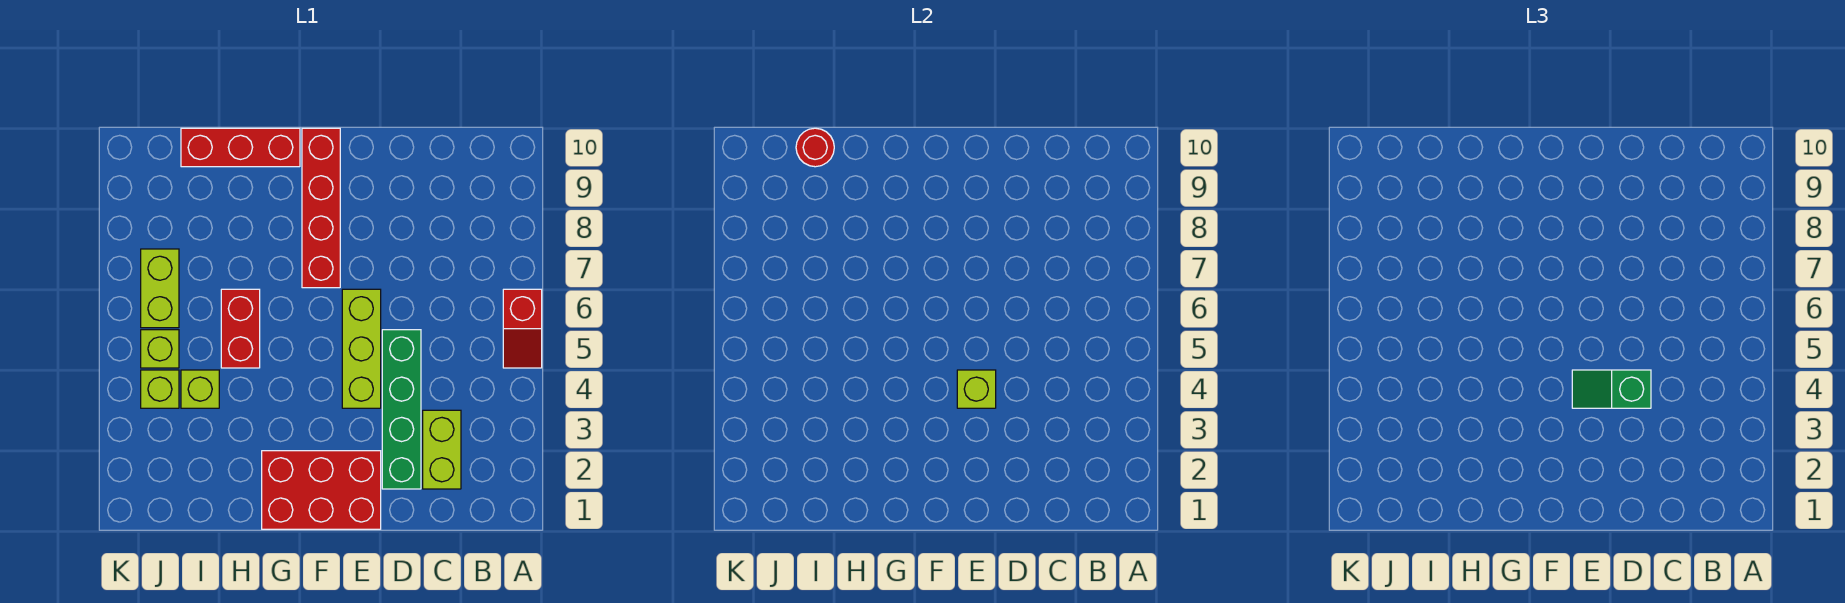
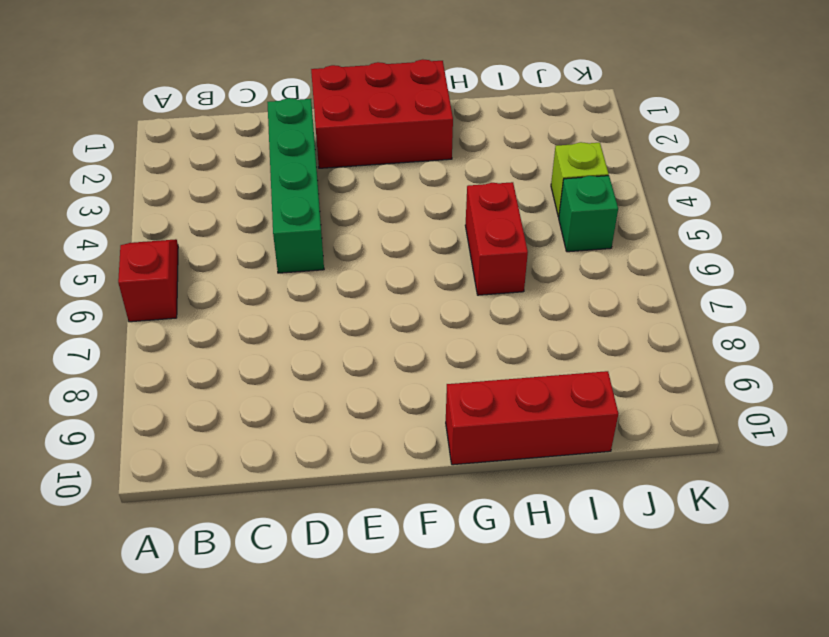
green brick J5 level 1 -> lime brick J5 level 1
none -> lime brick C2:C3 level 1
none -> lime brick E4:E6 level 1
none -> red brick F7:F10 level 1

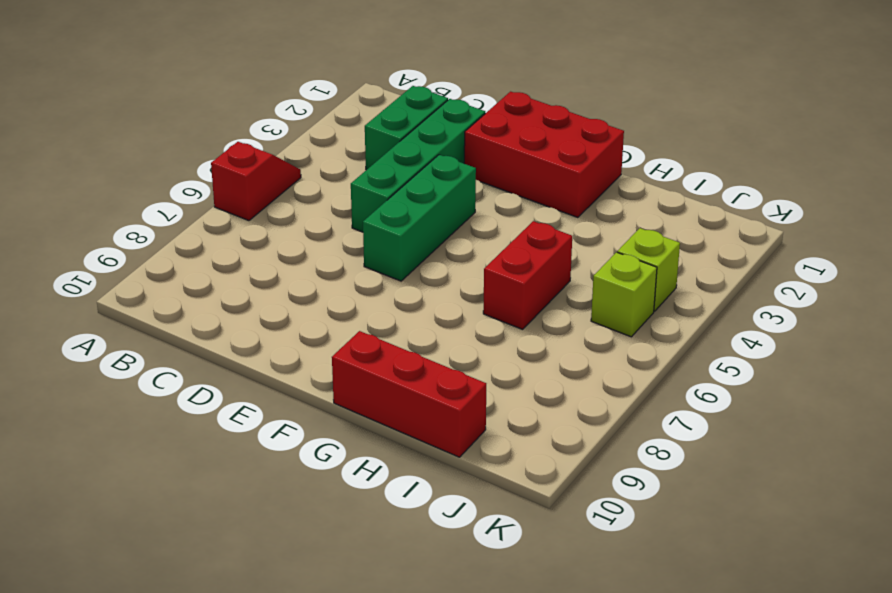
green brick C2:C3 level 1 -> lime brick C2:C3 level 1
green brick E4:E6 level 1 -> lime brick E4:E6 level 1
none -> red brick F7:F10 level 1
none -> lime brick I4 level 1
none -> lime brick J6:J7 level 1

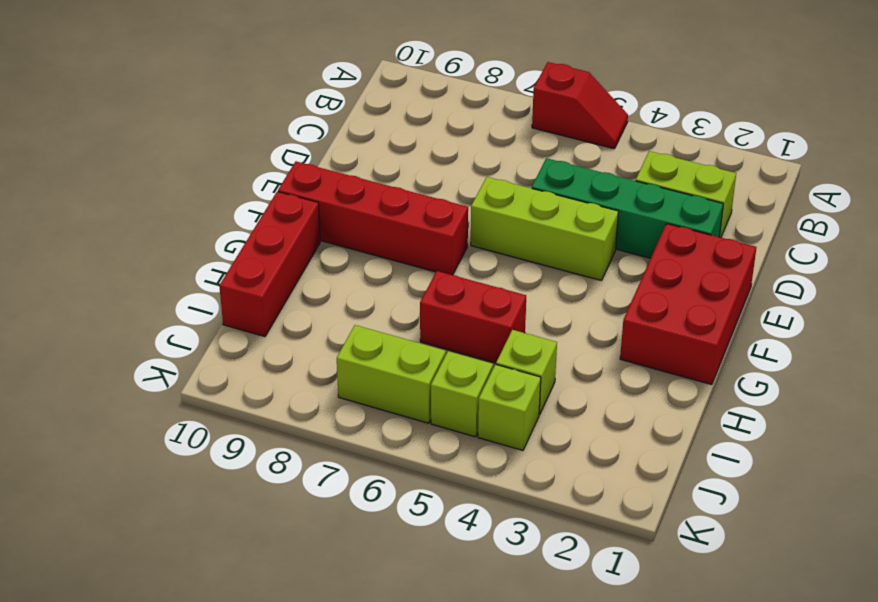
none -> lime brick E4 level 2
none -> red round brick I10 level 2
none -> green slope D4:E4 level 3 top D

